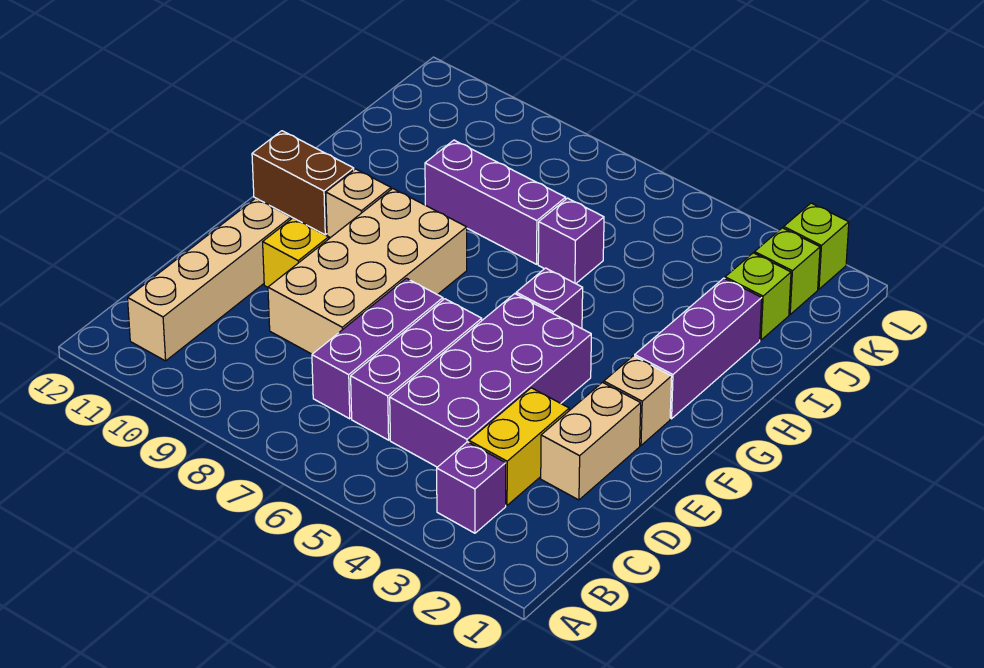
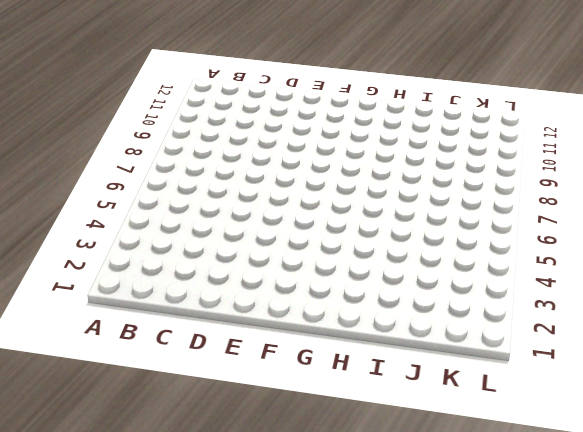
none -> purple brick B3 level 1
none -> tan brick B11:E11 level 1
none -> yellow brick C3:D3 level 1

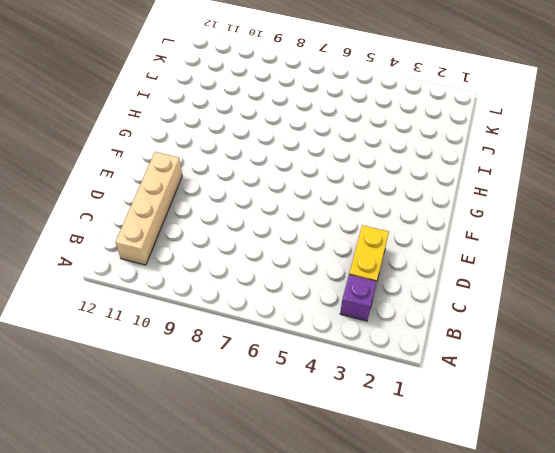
none -> purple brick C4:F5 level 1
none -> purple brick C6:E6 level 1
none -> purple brick C7:E7 level 1

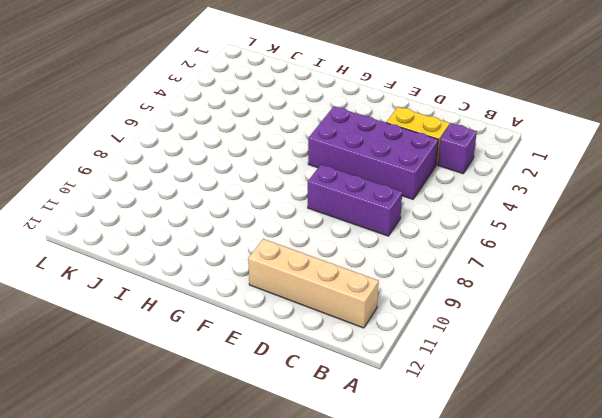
none -> purple brick C6:E6 level 1
none -> tan brick D2:E2 level 1
none -> tan brick D8:G9 level 1

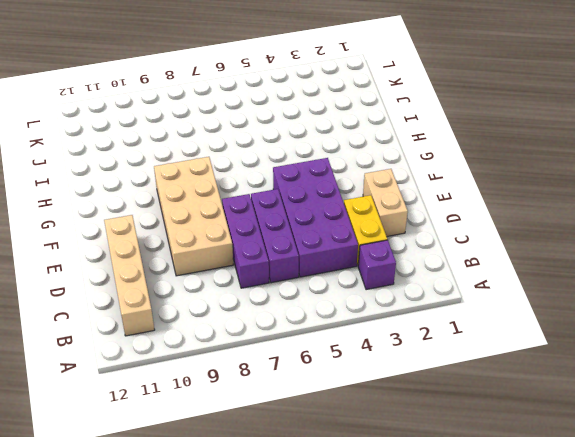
none -> yellow brick E10 level 1
none -> tan brick F2 level 1
none -> purple brick G2:I2 level 1

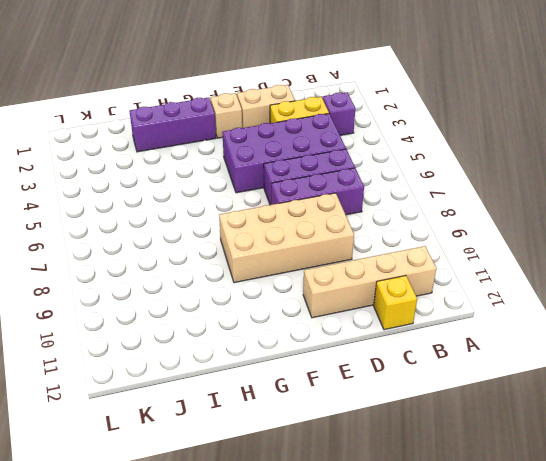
yellow brick C12 level 1 -> yellow brick E10 level 1
none -> purple brick G5 level 1
none -> tan brick G10 level 1
none -> brown brick G11:G12 level 1

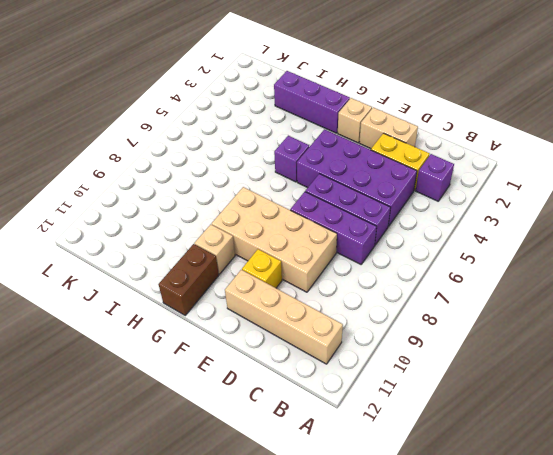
none -> purple brick I6 level 1
none -> purple brick I7:I9 level 1
none -> lime brick J2 level 1

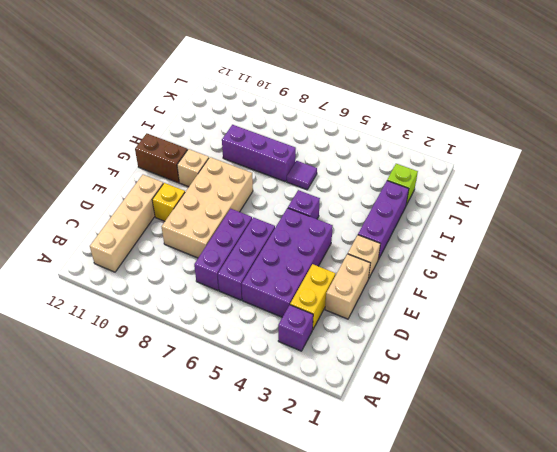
purple tile I6 level 1 -> purple brick I6 level 1
none -> lime brick K2 level 1
none -> lime brick L2 level 1

